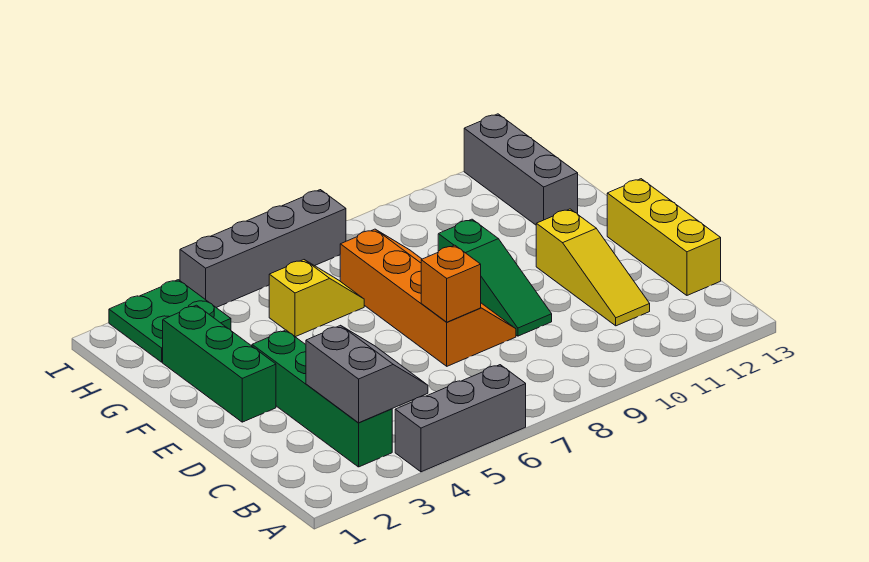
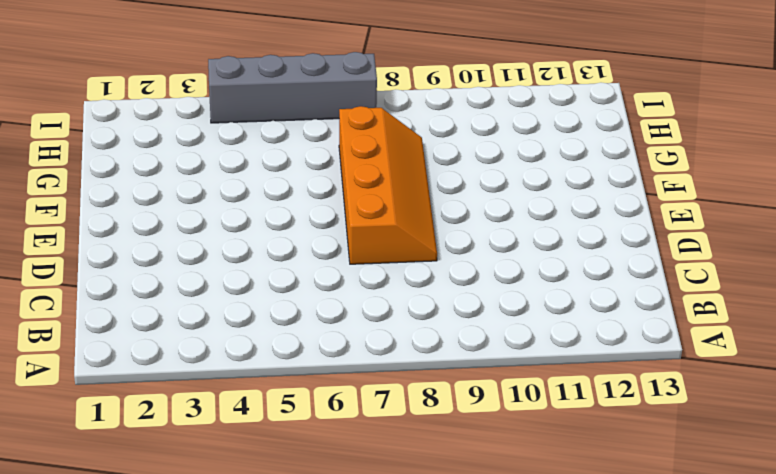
none -> grey brick A4:A6 level 1
none -> green brick B3:E3 level 1
none -> yellow slope C11:E11 level 1 top E

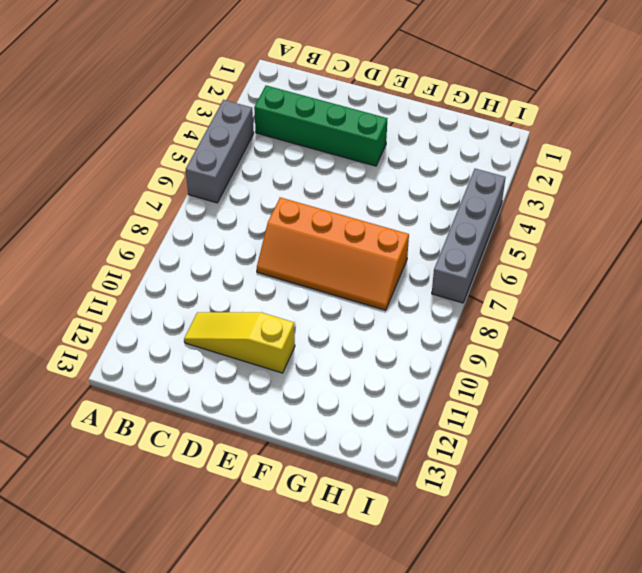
none -> yellow brick C13:E13 level 1
none -> green slope D9:F9 level 1 top F
none -> green brick E2:G2 level 1

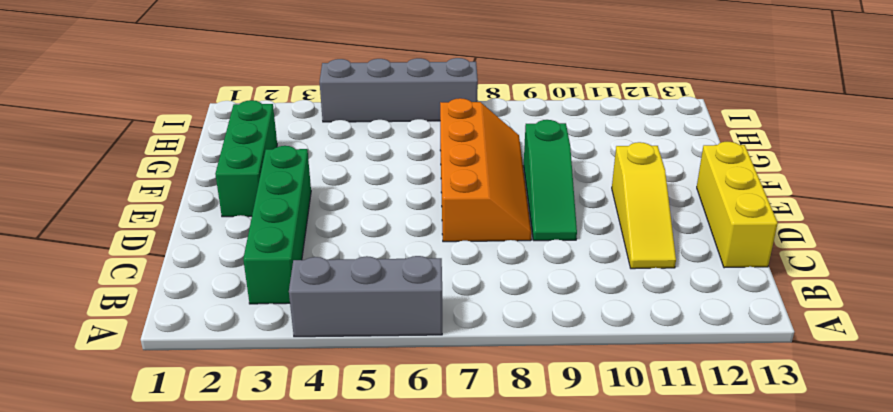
none -> yellow slope G5:G6 level 1 top 5
none -> grey brick G12:I12 level 1
none -> green plate H2:I3 level 1

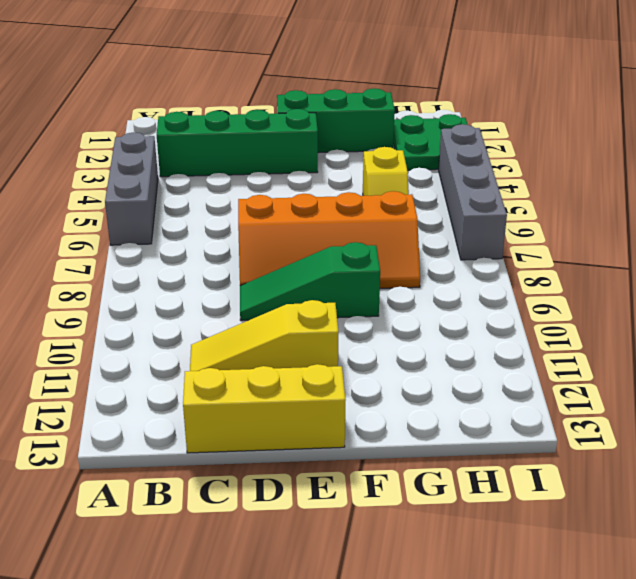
none -> grey brick G12:I12 level 1
none -> grey slope B3:C4 level 2 top 3
none -> orange brick D7 level 2

